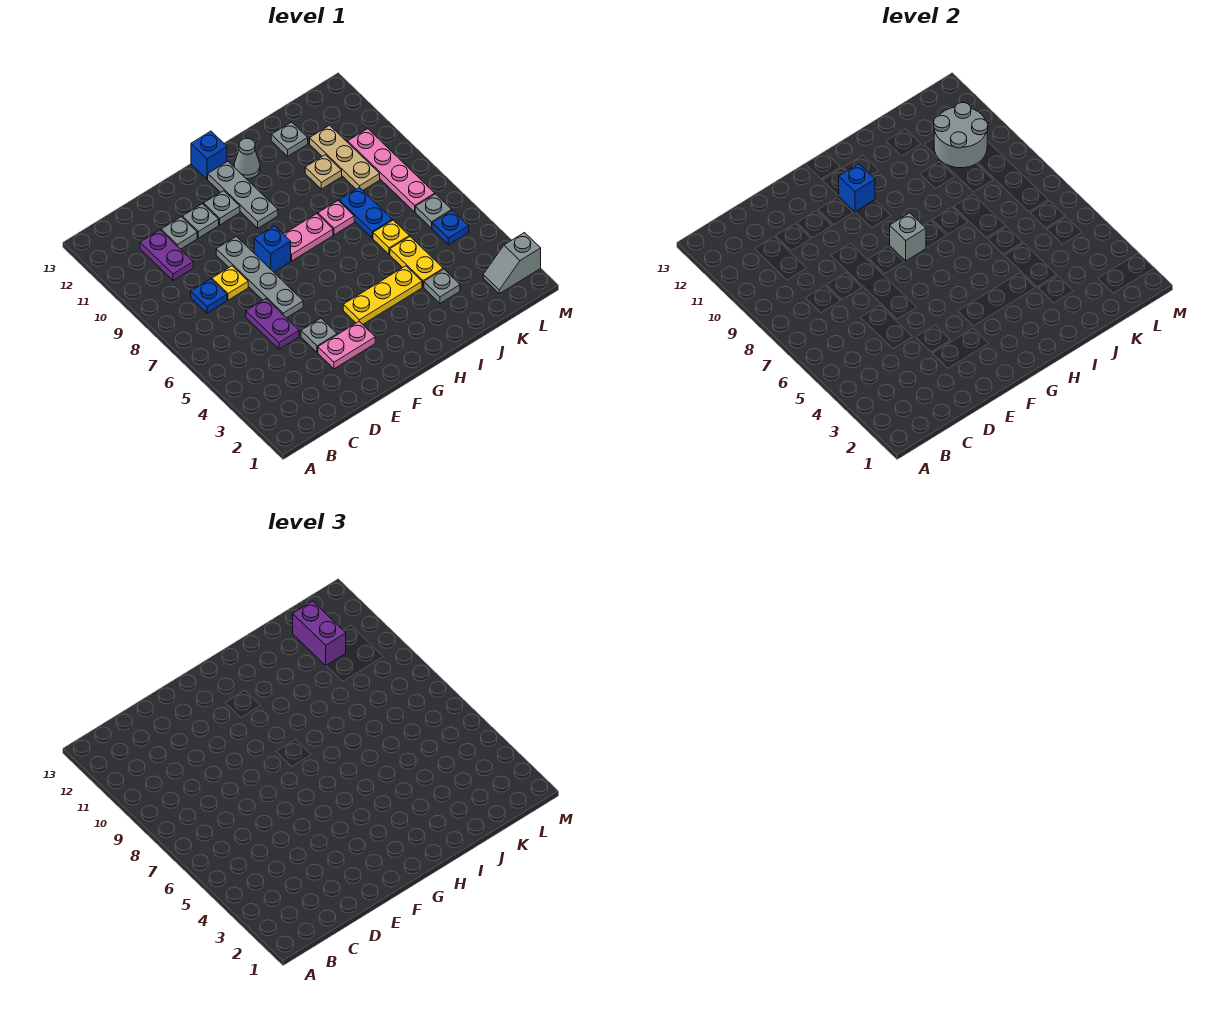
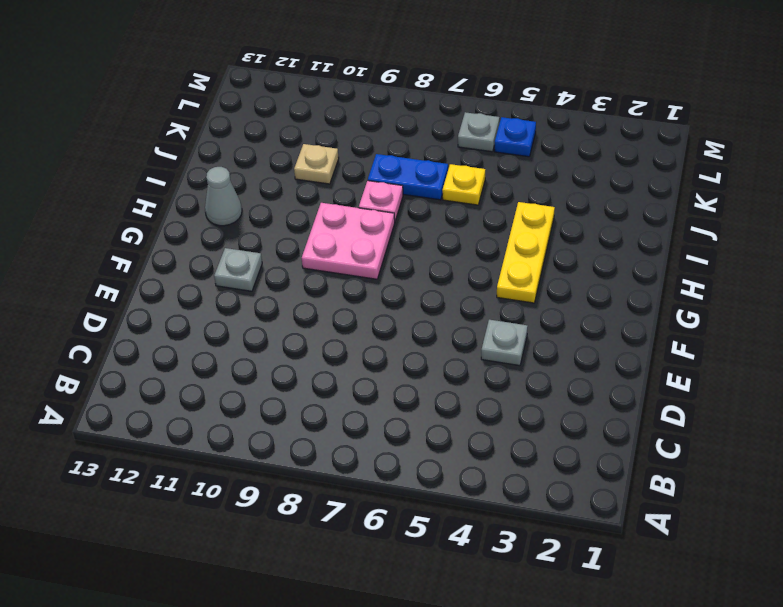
pink plate G8:H9 level 1 -> pink plate G8:H8 level 1
none -> blue plate C8 level 1
none -> purple plate C10:C11 level 1
none -> purple plate D5:D6 level 1
none -> yellow plate D8 level 1

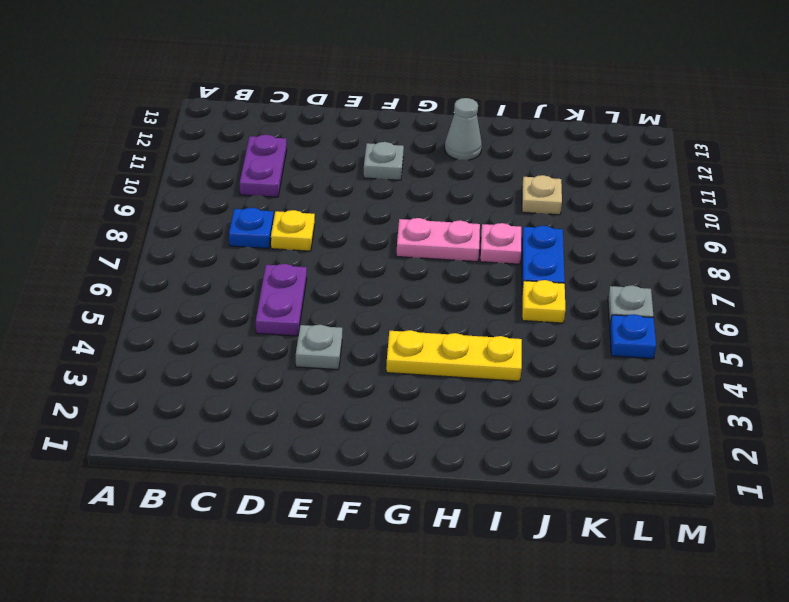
none -> grey plate D11 level 1
none -> pink plate E3:F3 level 1
none -> grey plate E6:E9 level 1
none -> grey plate E11 level 1

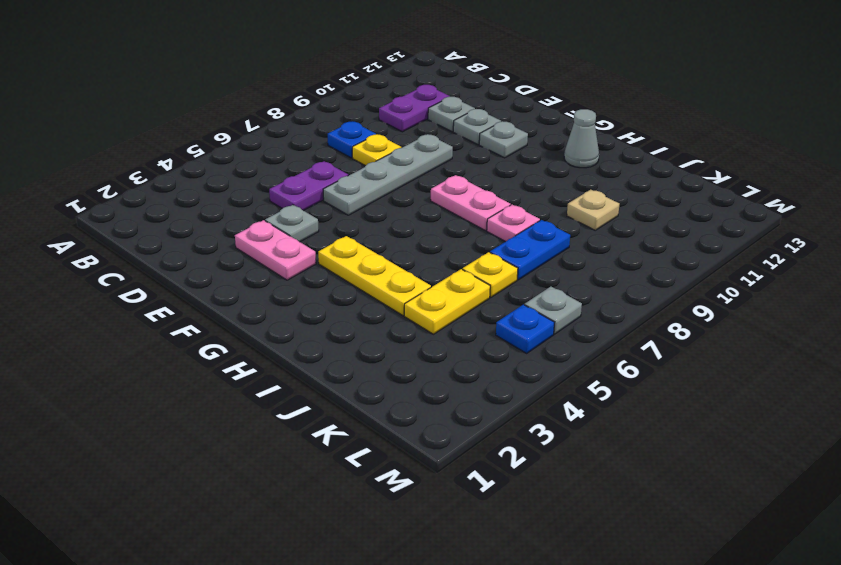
none -> blue brick F8 level 1
none -> grey plate G10:G12 level 1
none -> blue brick G13 level 1
none -> grey plate J3 level 1

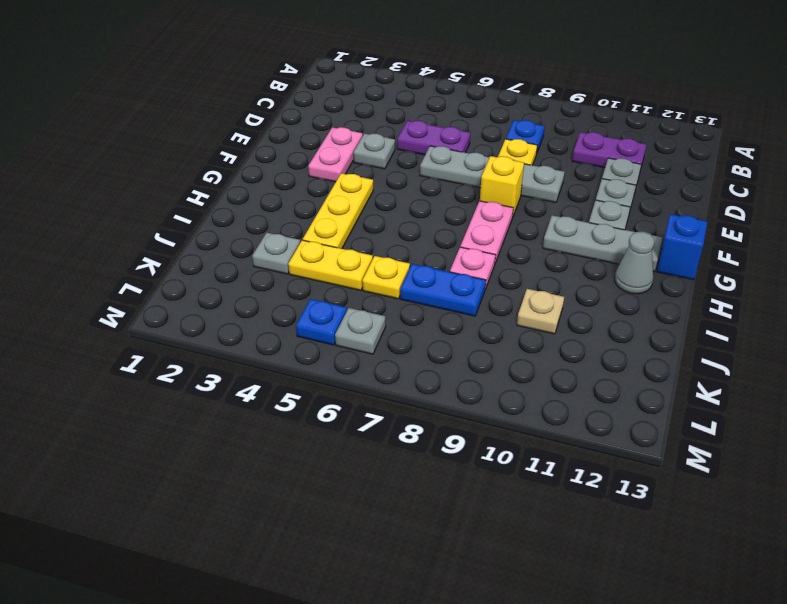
yellow brick F8 level 1 -> blue brick F8 level 1
none -> grey plate J12 level 1
none -> tan plate K9:K11 level 1
none -> grey slope L2:M2 level 1 top M
none -> pink plate L7:L10 level 1

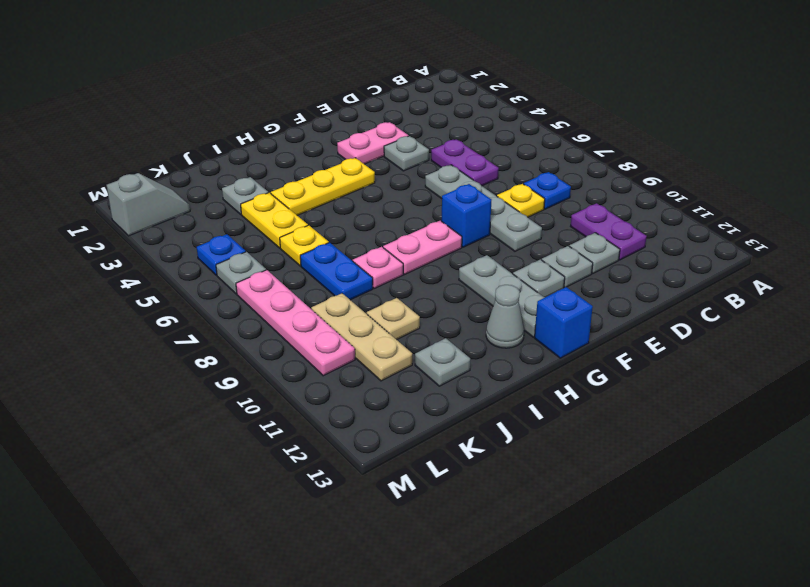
none -> grey brick G8 level 2
none -> blue brick G11 level 2
none -> grey round brick K10:L11 level 2
none -> purple brick K11:K12 level 3

